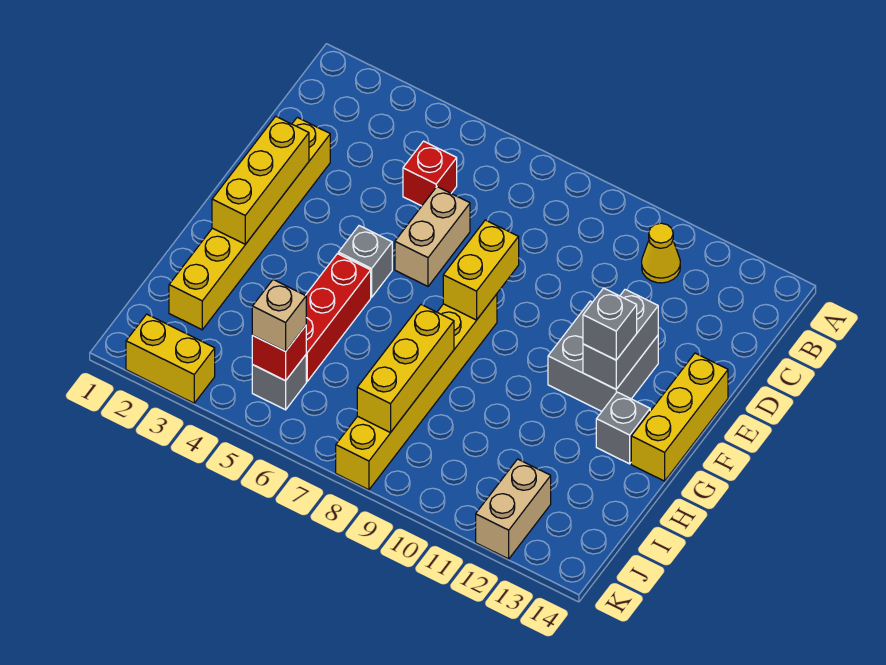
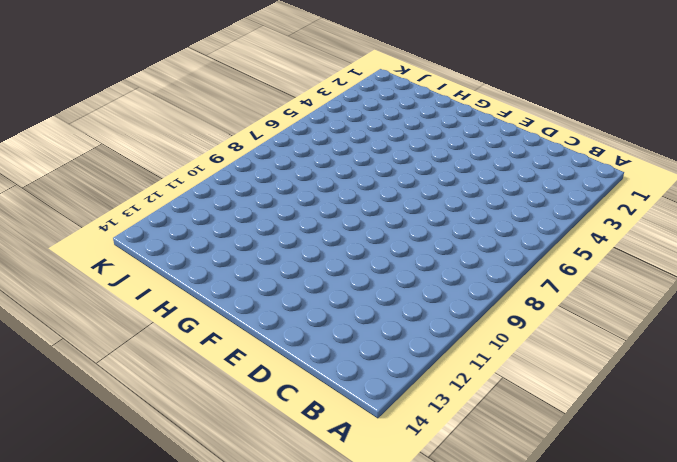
none -> yellow cone B11 level 1
none -> red brick C5 level 1
none -> yellow brick D2:I2 level 1

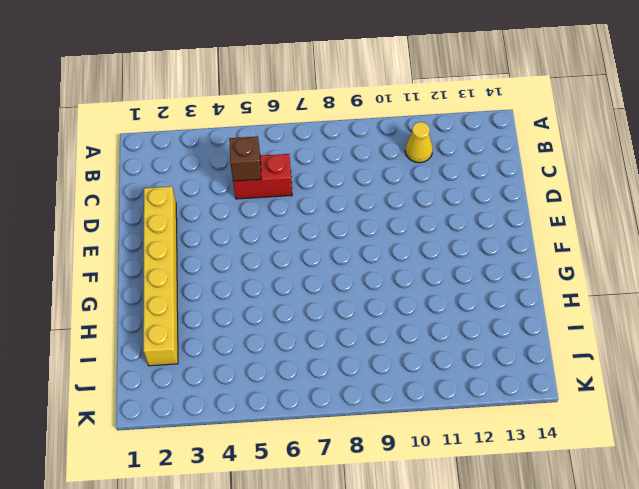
red brick C5:C6 level 1 -> red brick C5 level 1
brown brick C5 level 2 -> none
none -> tan brick D6:E6 level 1
none -> grey brick E11:F12 level 1
none -> yellow brick E14:G14 level 1

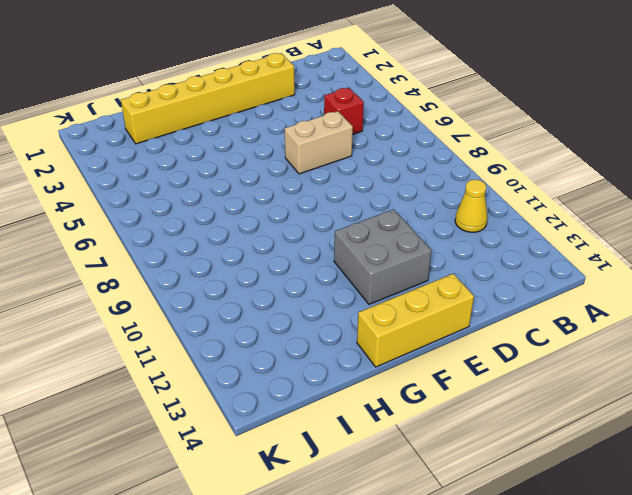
none -> grey brick F5 level 1
none -> yellow brick F8:K8 level 1
none -> red brick G5:I5 level 1

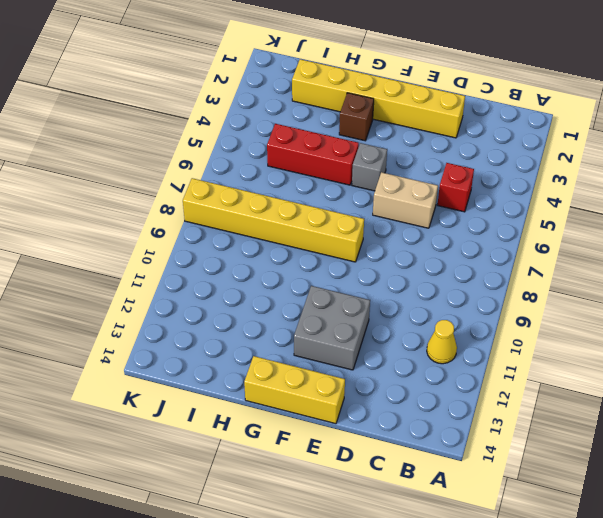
brown brick G3 level 1 -> none
none -> grey brick G13 level 1
none -> grey brick J5 level 1
none -> tan brick J12:K12 level 1

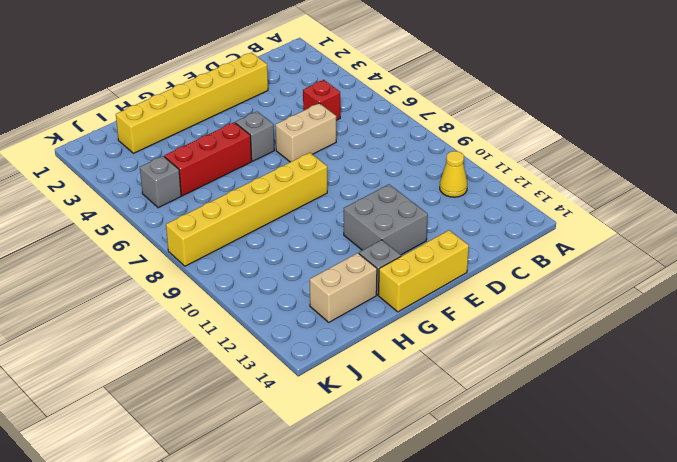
tan brick H13:I13 level 1 -> tan brick J12:K12 level 1
none -> yellow brick K2:K3 level 1
none -> yellow brick E2:G2 level 2
none -> yellow brick E8:F8 level 2

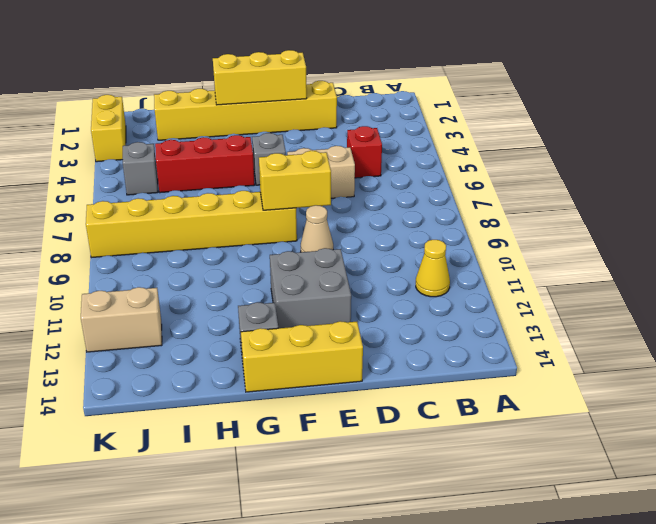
tan cone E9 level 1 -> none
none -> grey brick E12:F12 level 2
none -> yellow brick H8:J8 level 2
none -> red brick J5 level 2

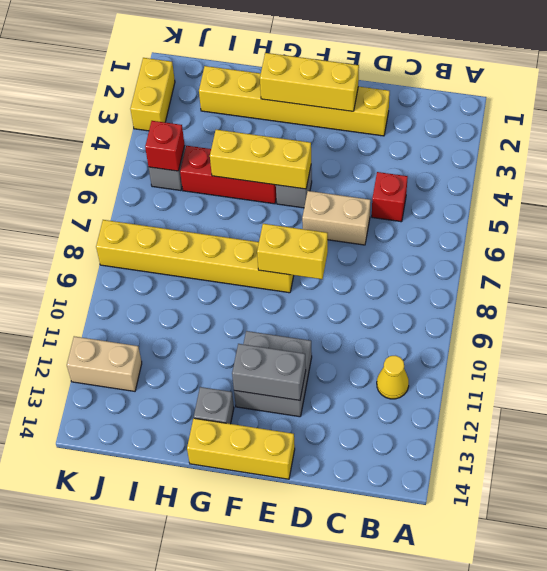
yellow brick F5:H5 level 2 -> yellow brick H8:J8 level 2
none -> grey brick F12 level 3
none -> tan brick J5 level 3

